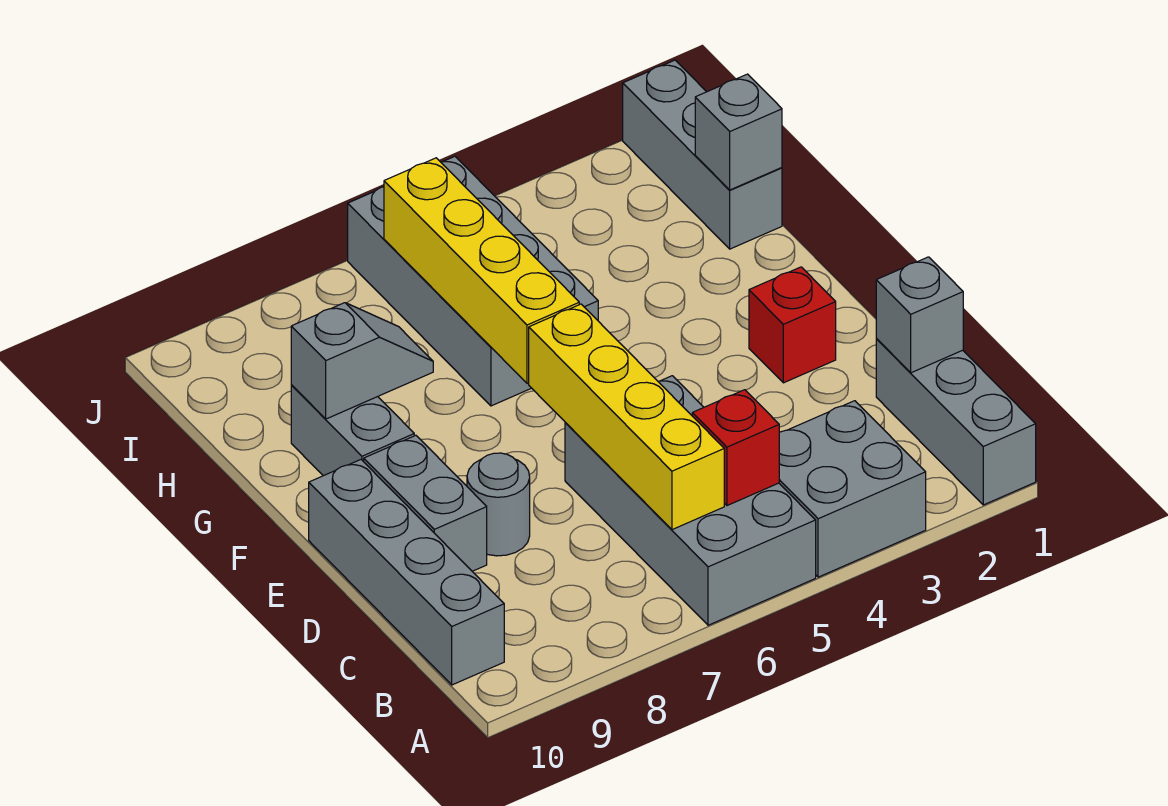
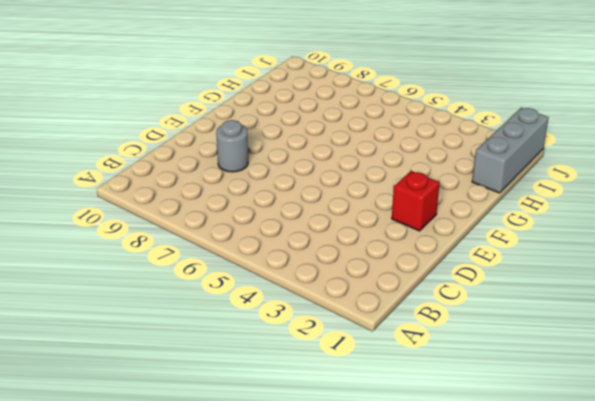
none -> grey brick A1:C1 level 1
none -> grey brick A3:B4 level 1
none -> grey brick A5:D6 level 1

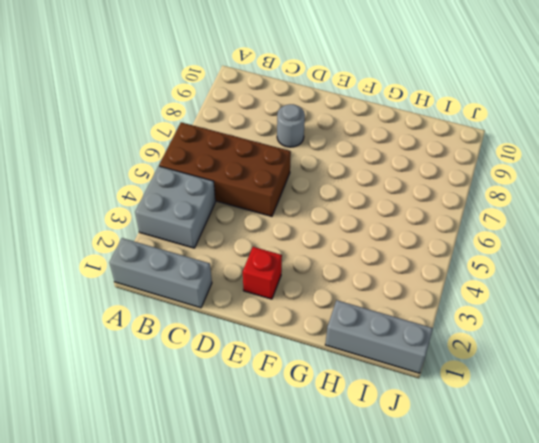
brown brick A5:D6 level 1 -> grey brick A5:D6 level 1
none -> grey brick B10:E10 level 1
none -> grey brick D9:E9 level 1
none -> grey brick F9:G9 level 1

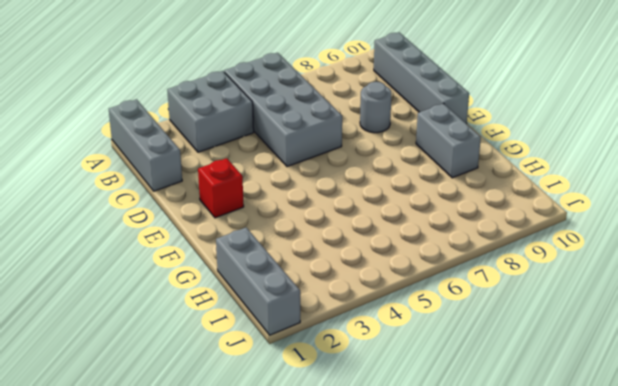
none -> grey brick D9:E9 level 1
none -> grey brick G5:J6 level 1
none -> red brick B5 level 2

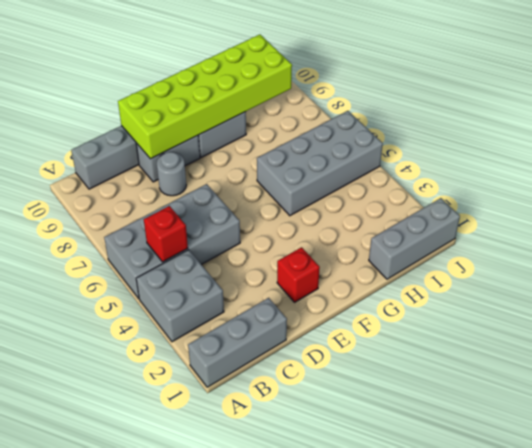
lime brick D9:I10 level 2 -> grey slope G8:G9 level 2 top 9
none -> yellow brick B6:E6 level 2
none -> grey brick C1 level 2
none -> yellow brick F6:I6 level 2

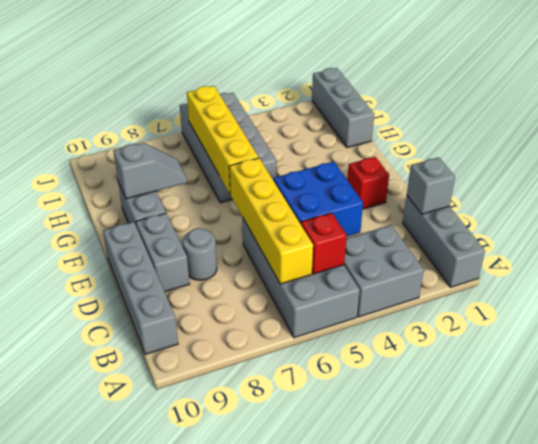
blue brick C4:D5 level 2 -> none
none -> grey brick H1 level 2

